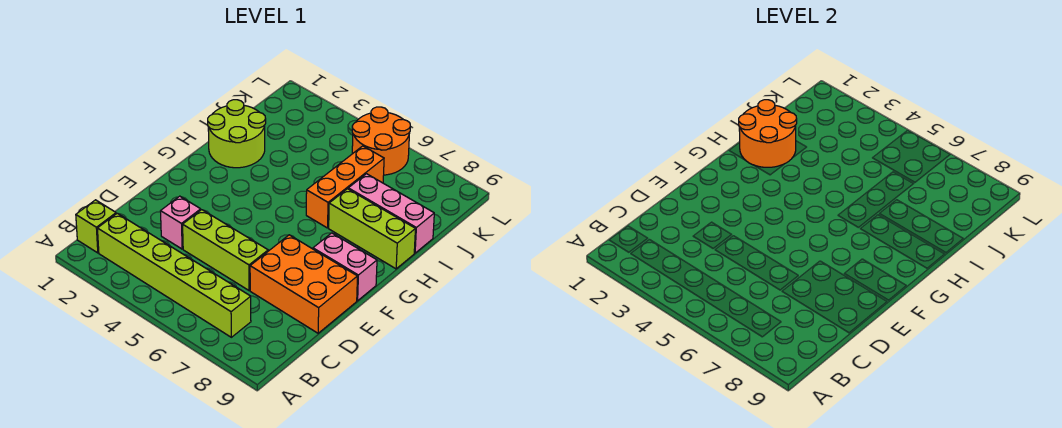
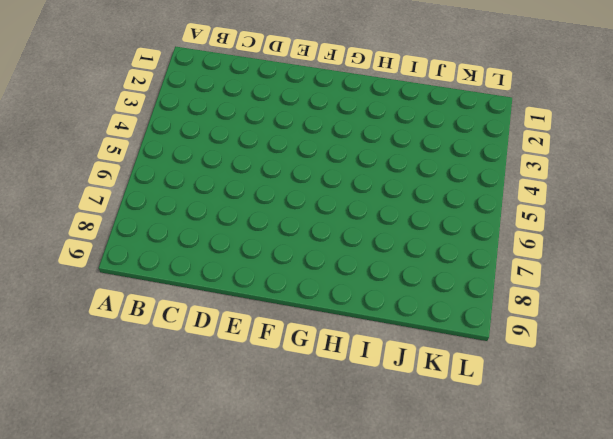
none -> lime brick B1 level 1
none -> lime brick B2:B7 level 1
none -> pink brick D3 level 1

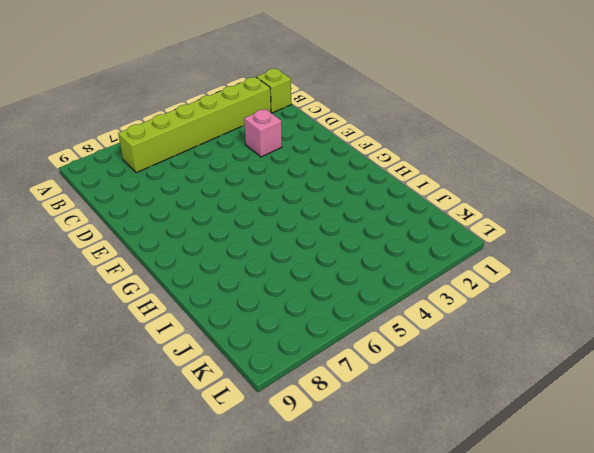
none -> lime brick D4:D6 level 1
none -> orange brick D7:E9 level 1
none -> pink brick F8:F9 level 1

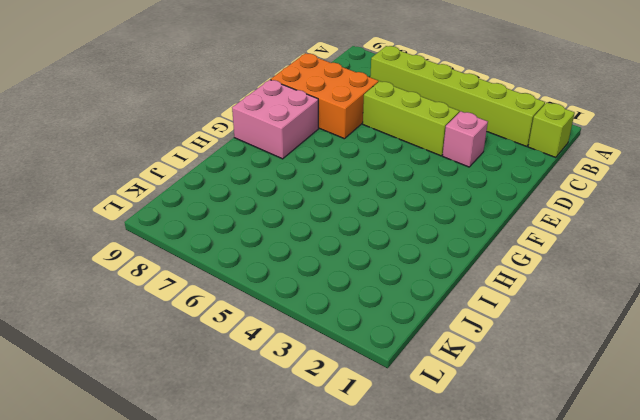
pink brick F8:G9 level 1 -> pink brick F8:F9 level 1
none -> lime round brick H1:I2 level 1
none -> orange brick H6:J6 level 1
none -> lime brick H7:H9 level 1

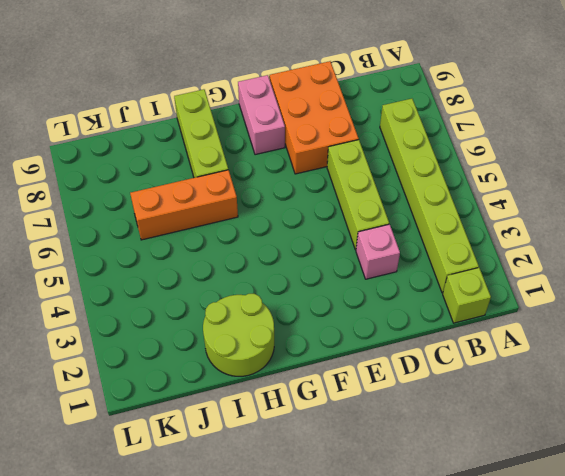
none -> pink brick I7:I9 level 1
none -> orange round brick K5:L6 level 1
none -> orange round brick H1:I2 level 2

